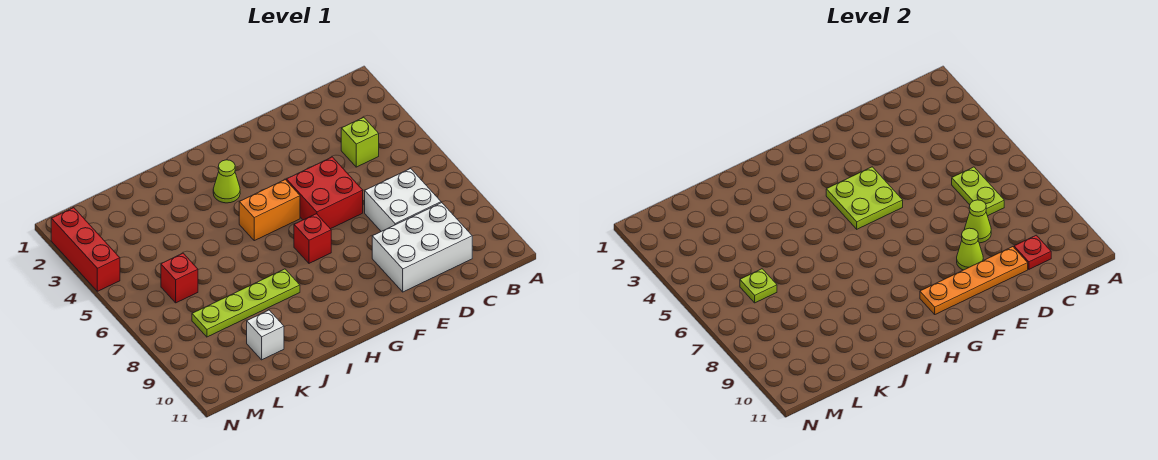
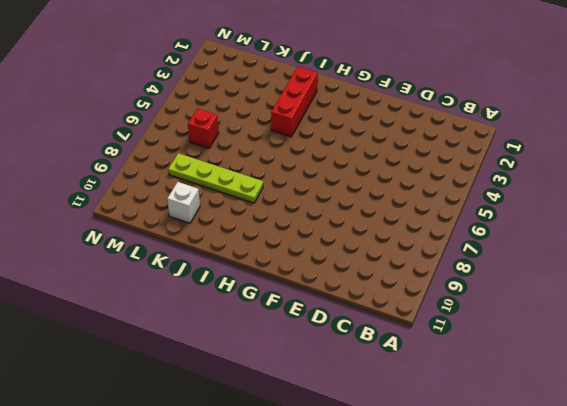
red brick I2:I4 level 1 -> red brick N2:N4 level 1
none -> lime brick C4 level 1
none -> white brick C7:D8 level 1
none -> white brick C9:E10 level 1

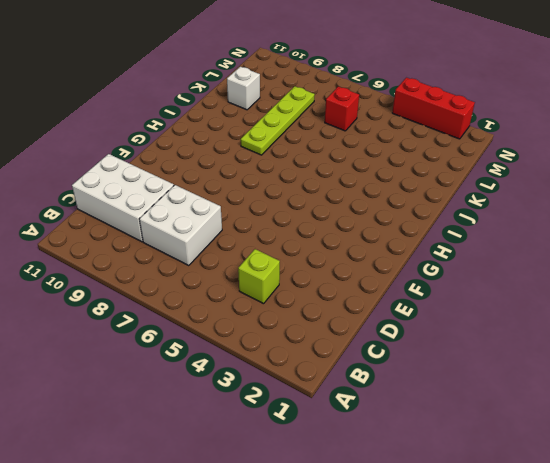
white brick C9:D11 level 1 -> white brick C9:E10 level 1
none -> red brick E5:F6 level 1
none -> orange brick G5:H5 level 1
none -> red brick G7 level 1

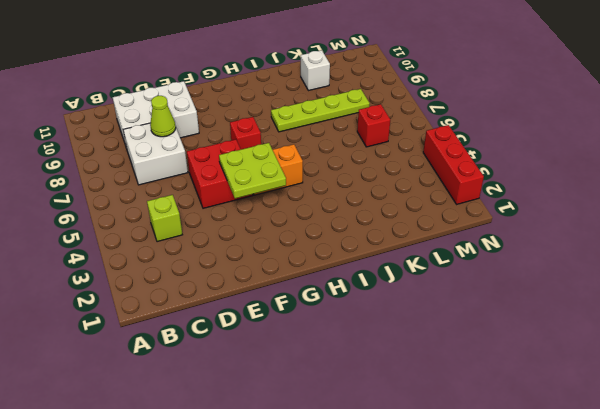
none -> lime cone H3 level 1
none -> lime plate C6:C7 level 2
none -> red plate C10 level 2

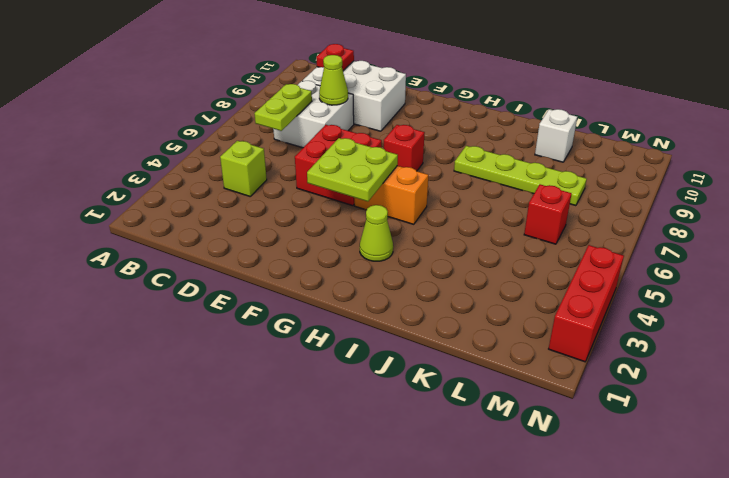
none -> orange plate D10:G10 level 2
none -> lime cone E9 level 2
none -> lime plate L6 level 2

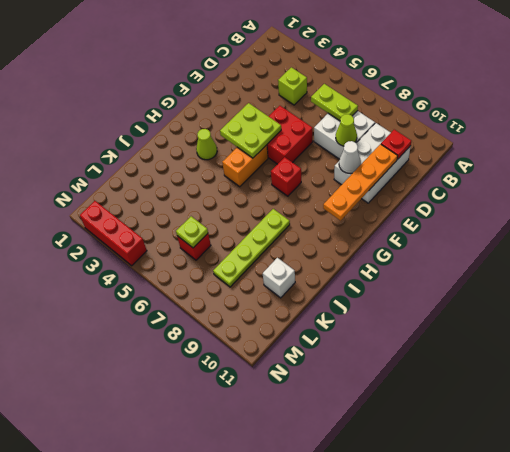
white cone E9 level 2 -> lime cone E9 level 2

